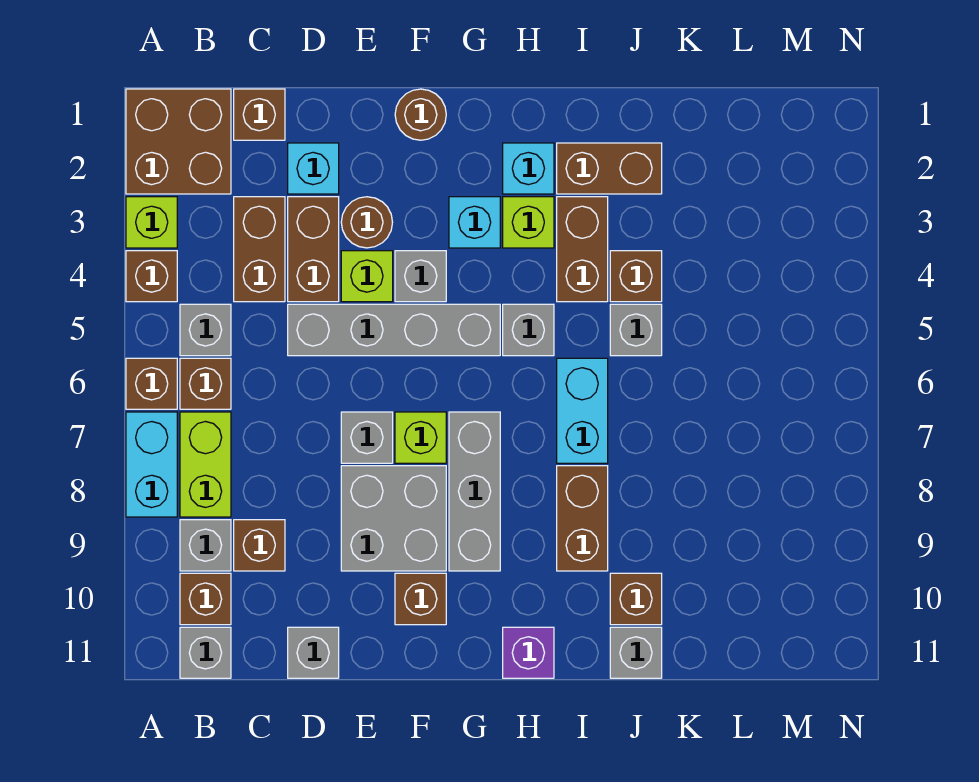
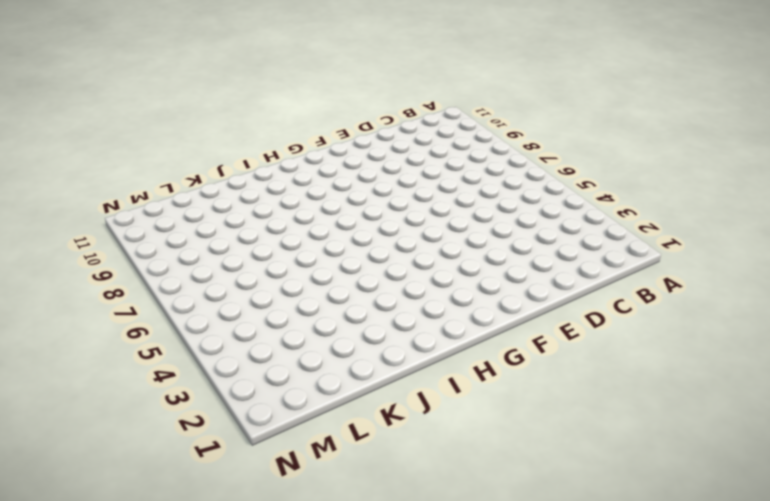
none -> brown brick A1:B2 level 1
none -> lime brick A3 level 1
none -> brown brick A4 level 1
none -> brown brick A6 level 1

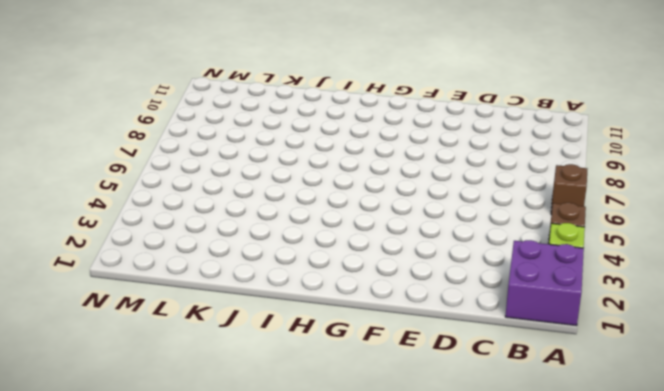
purple brick A1:B2 level 1 -> brown brick A1:B2 level 1
none -> cyan brick A7:A8 level 1
none -> grey brick B5 level 1
none -> brown brick B6 level 1
none -> lime brick B7:B8 level 1

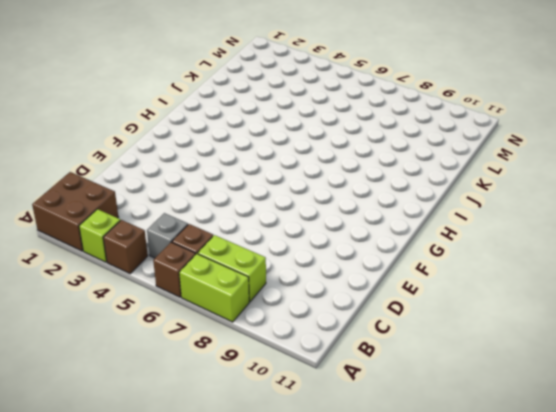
lime brick A7:A8 level 1 -> cyan brick A7:A8 level 1
none -> grey brick B9 level 1
none -> brown brick B10 level 1
none -> grey brick B11 level 1
none -> brown brick C1 level 1

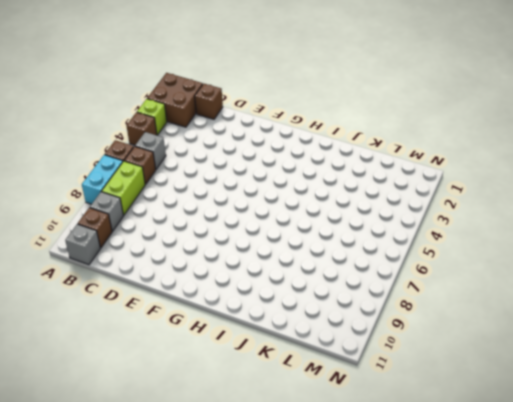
none -> brown brick C3:C4 level 1
none -> brown brick C9 level 1
none -> cyan brick D2 level 1
none -> brown brick D3:D4 level 1

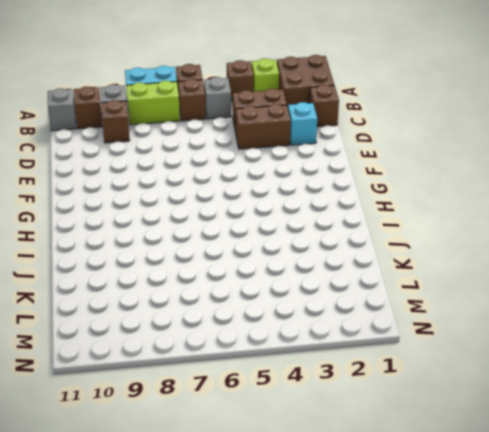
none -> grey brick D5:G5 level 1
none -> grey brick D11 level 1
none -> brown round brick E3 level 1
none -> lime brick E4 level 1

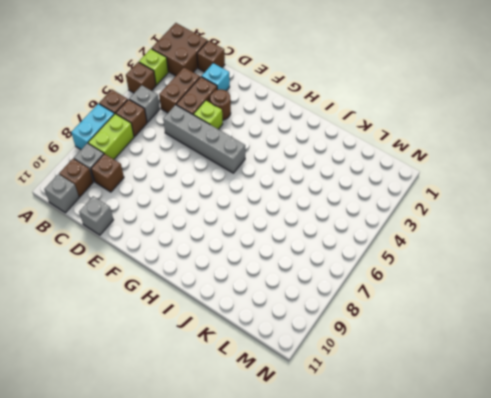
none -> grey brick E7 level 1
none -> grey brick E8:F9 level 1
none -> brown round brick F1 level 1
none -> grey brick F4 level 1

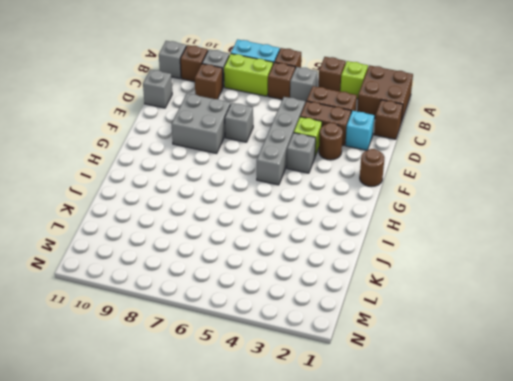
none -> lime brick F7 level 1
none -> brown brick F10 level 1
none -> cyan brick G3 level 1
none -> grey brick G7:G9 level 1

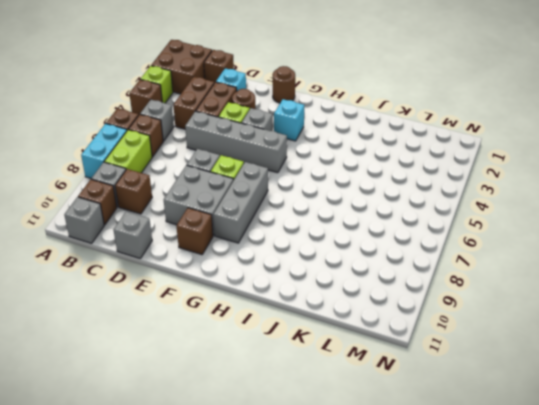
none -> cyan brick H2 level 1
none -> lime brick H3 level 1
none -> grey brick H5 level 1
none -> purple brick H11 level 1

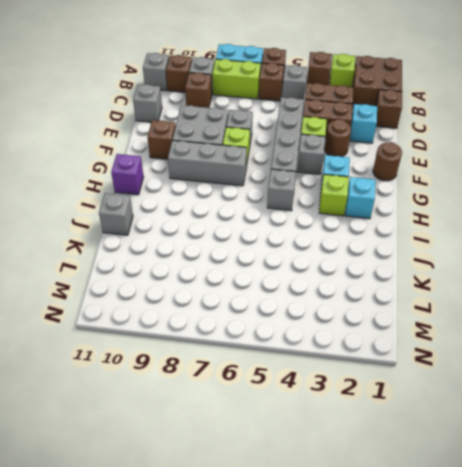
none -> brown brick I2:J2 level 1
none -> brown brick I3:I4 level 1
none -> cyan brick I6:I7 level 1
none -> brown brick I8:I9 level 1

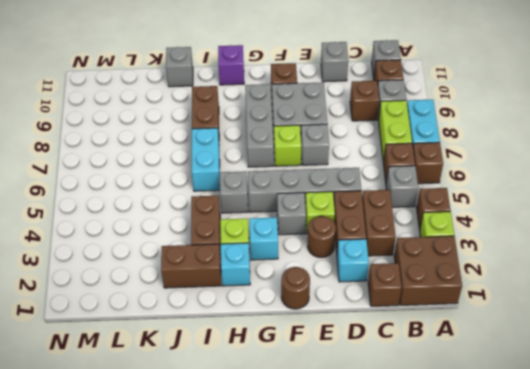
none -> brown brick J4 level 1
none -> grey brick J5 level 1
none -> brown brick J10 level 1

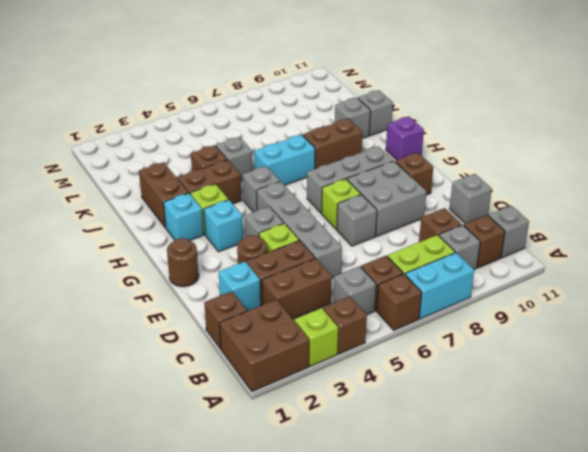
grey brick J10 level 1 -> brown brick J10 level 1

